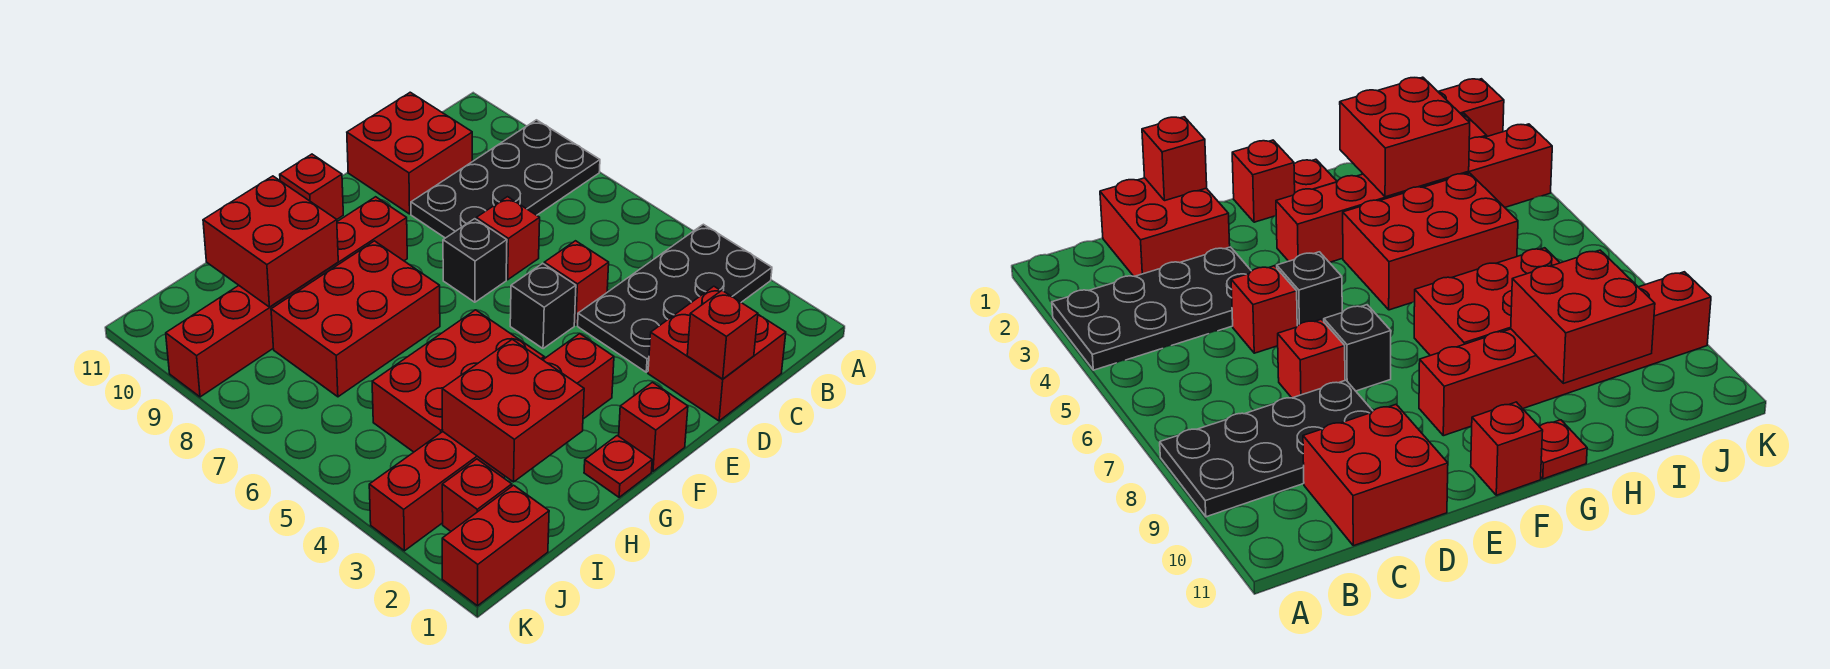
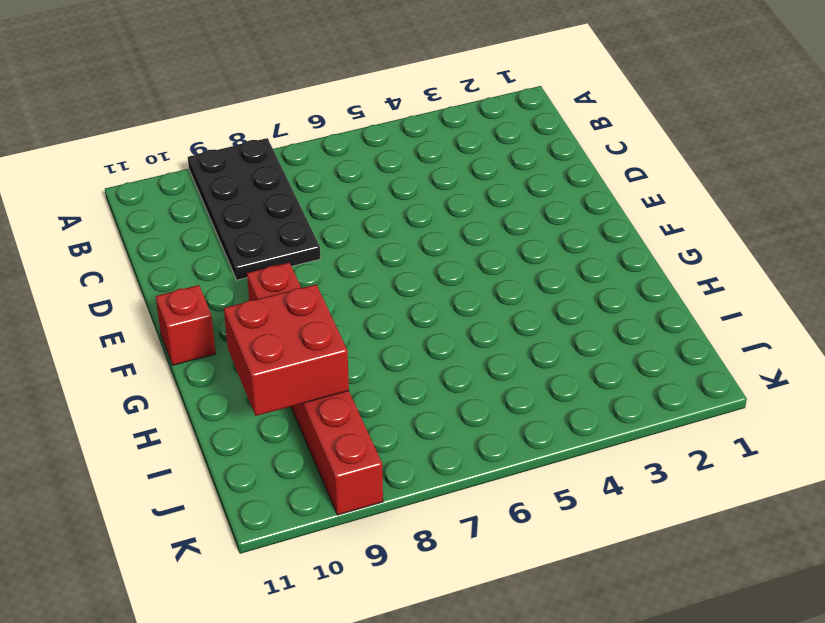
none -> black plate A3:D4 level 1
none -> red brick C1:D2 level 1
none -> red brick C10:D11 level 1

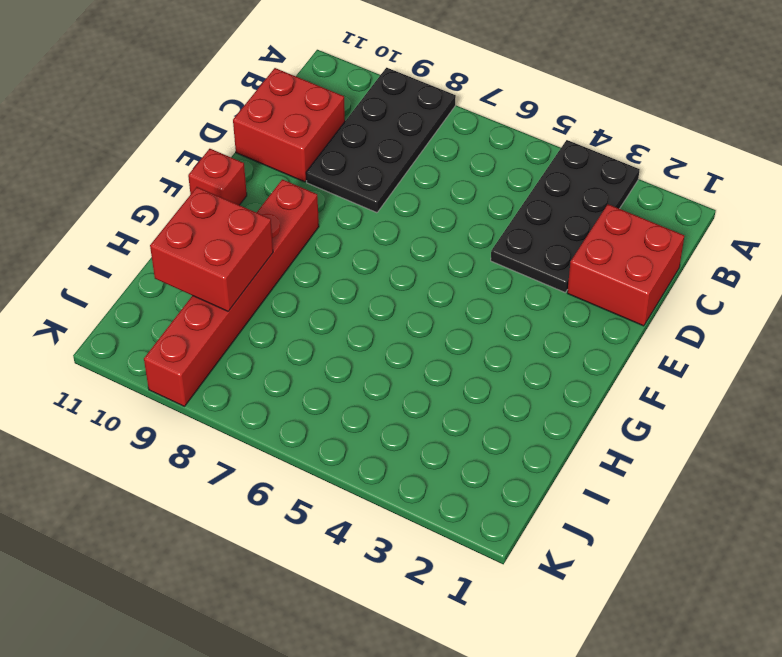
none -> red brick D5 level 1
none -> red brick D7 level 1
none -> black brick E5 level 1

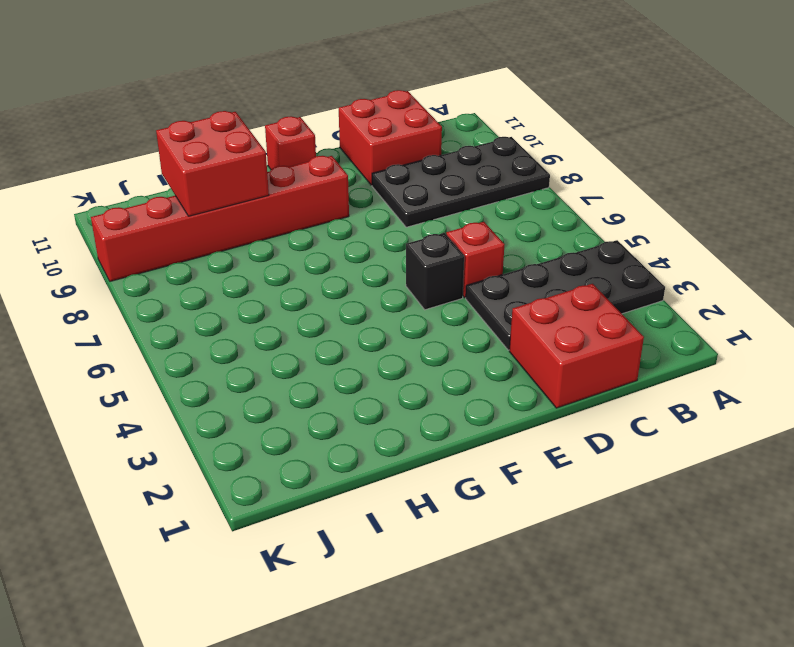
none -> red brick D7 level 1
none -> black brick E7 level 1
none -> red brick F1 level 1

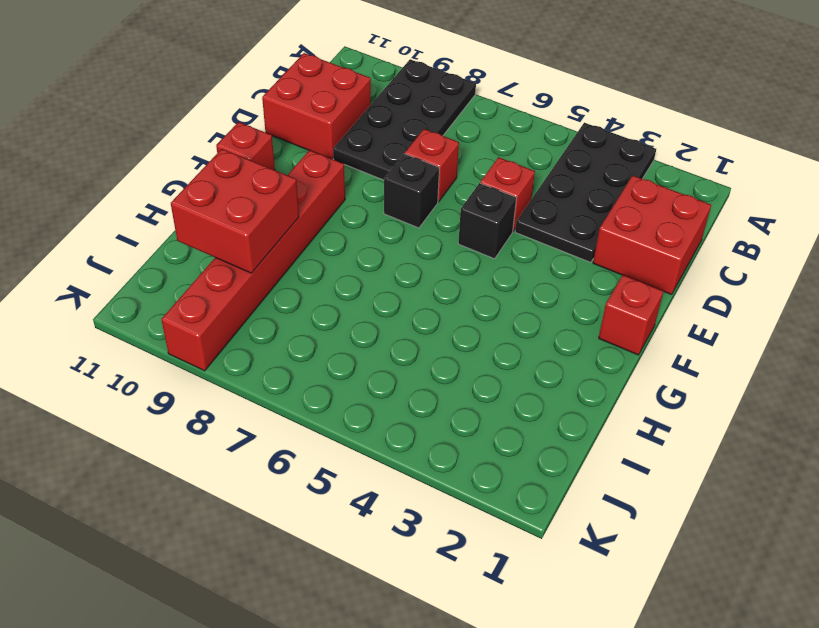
none -> red brick F3:K3 level 1
none -> red plate G1 level 1
none -> red brick G4:I5 level 1

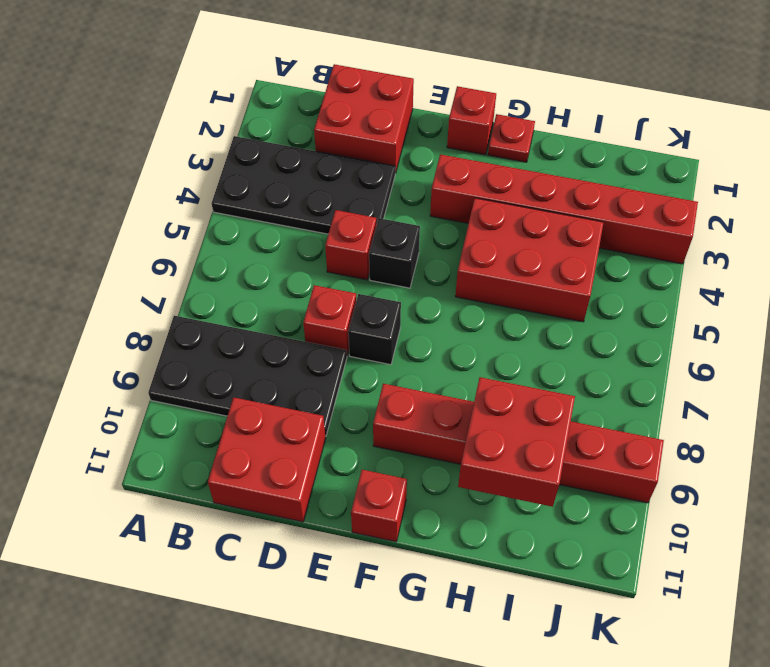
none -> red brick G7:I8 level 1
none -> red plate G11 level 1
none -> red brick J1:K1 level 1

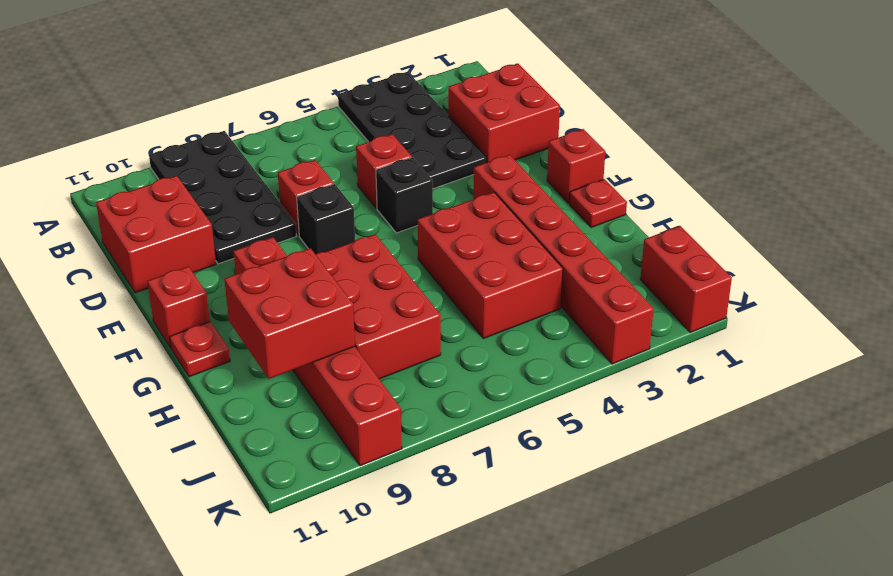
none -> red brick J2 level 1
none -> red brick D1 level 2
none -> red brick H2:I3 level 2

